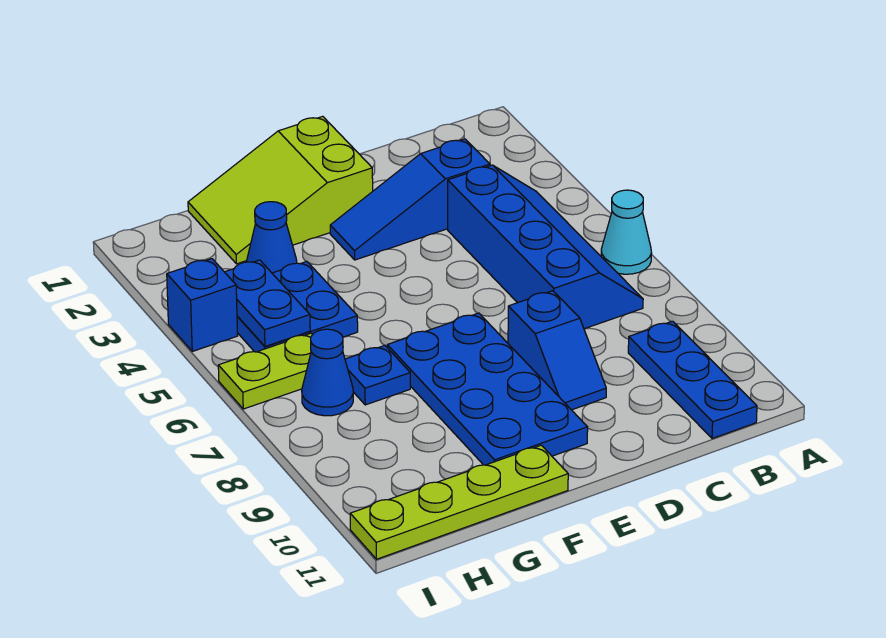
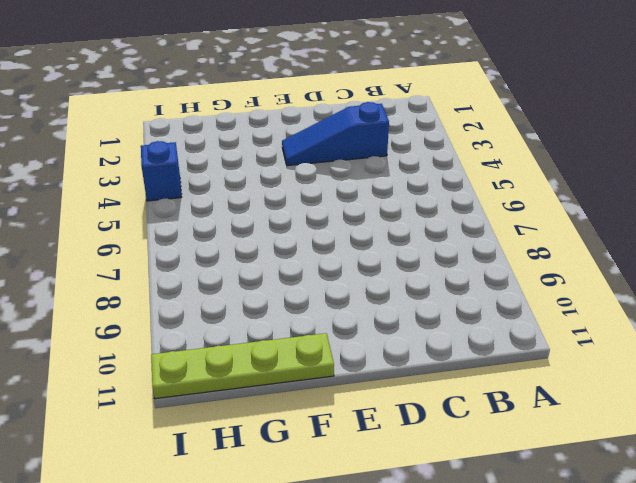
none -> cyan cone A6 level 1
none -> blue slope B4:C7 level 1 top C
none -> blue plate B9:B11 level 1

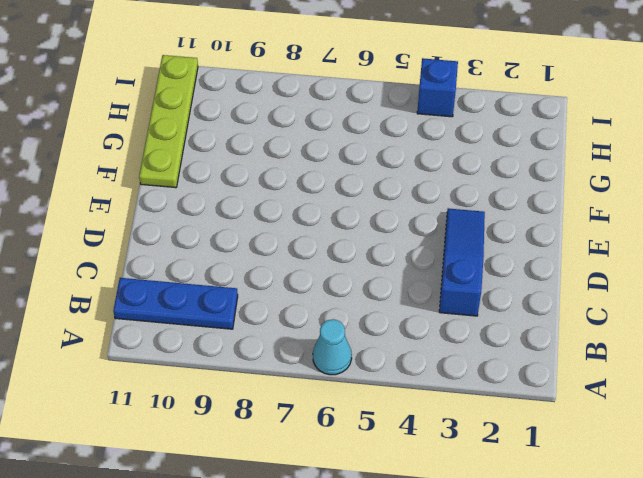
none -> blue slope B4:C7 level 1 top C
none -> blue slope D8:D9 level 1 top 8
none -> lime slope E1:G2 level 1 top E

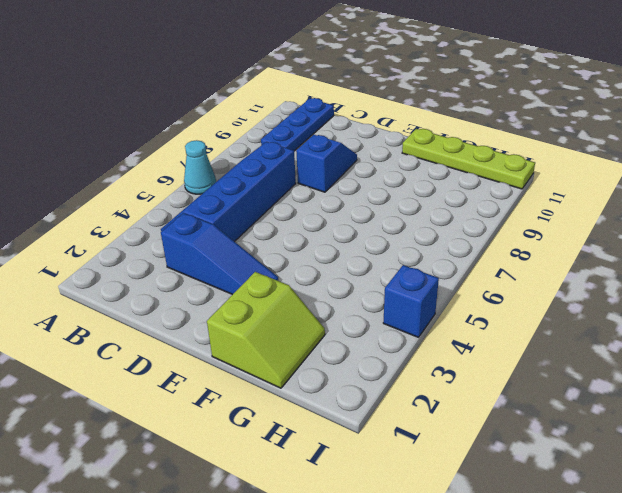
lime slope F1:G2 level 1 top F -> lime slope E1:G2 level 1 top E
none -> blue plate E7:F10 level 1
none -> blue cone G3 level 1
none -> blue plate G4:H5 level 1

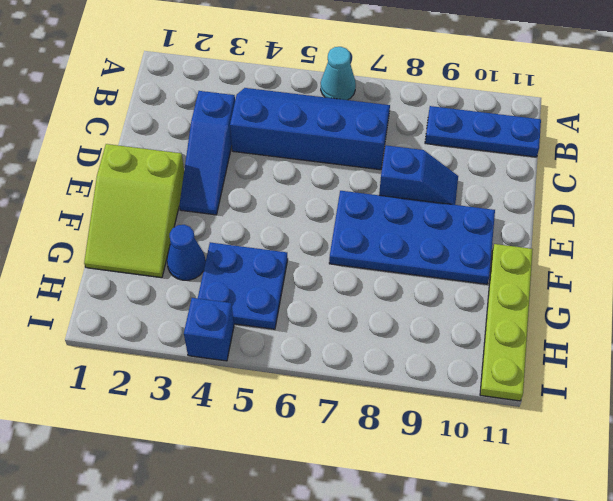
none -> blue plate G7 level 1
none -> lime plate H6:I6 level 1
none -> blue cone H7 level 1

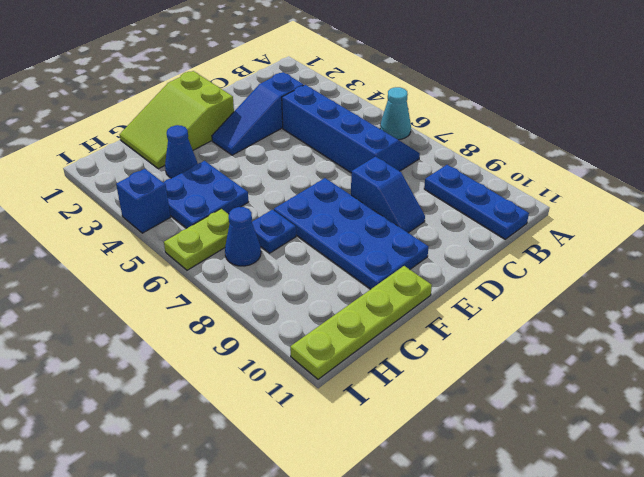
none -> blue plate H4:H5 level 2

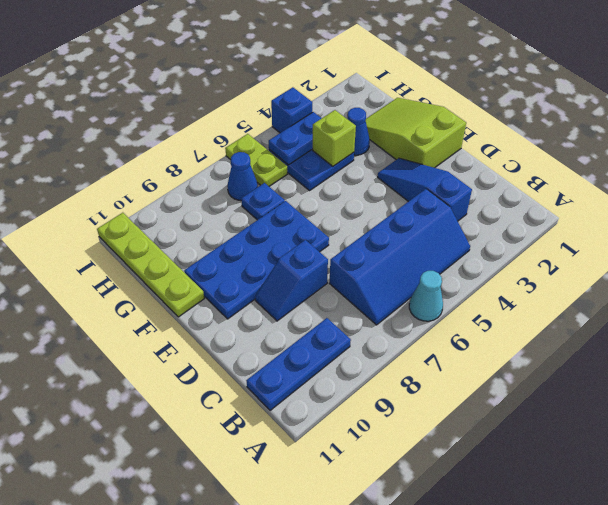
lime brick G4 level 2 -> none

